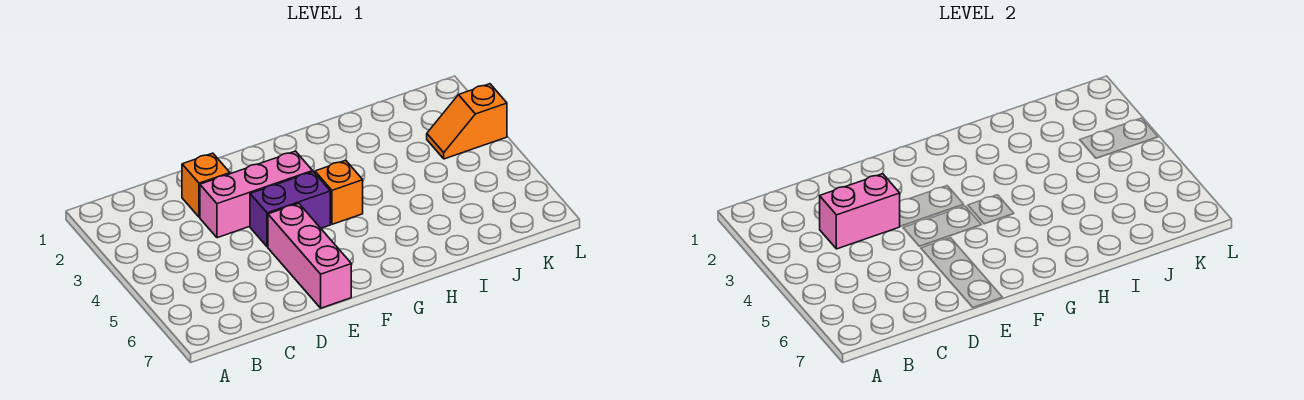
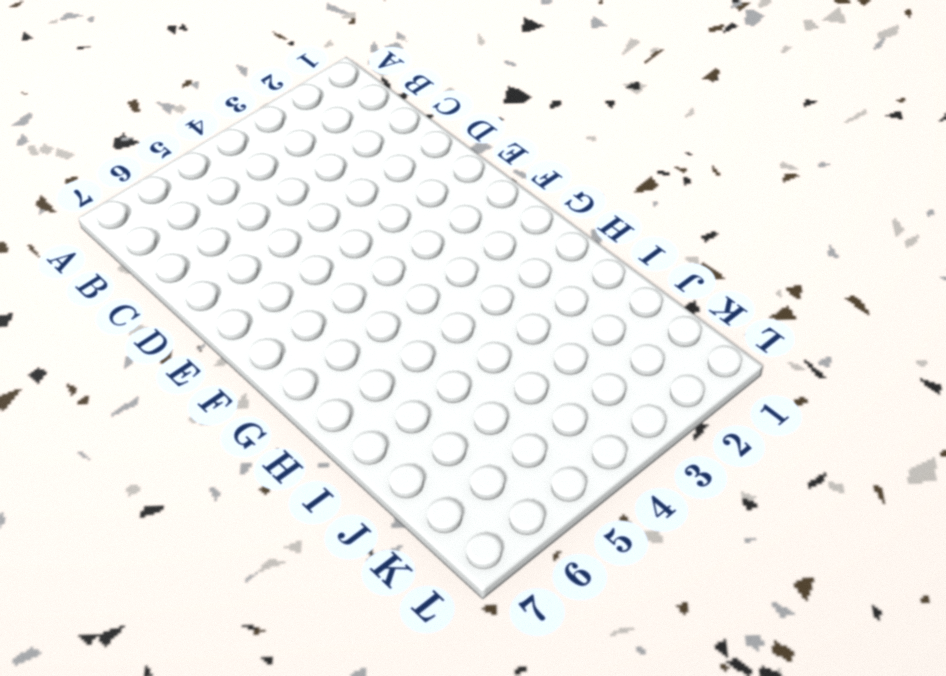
none -> orange brick D2 level 1
none -> pink brick D3:F3 level 1

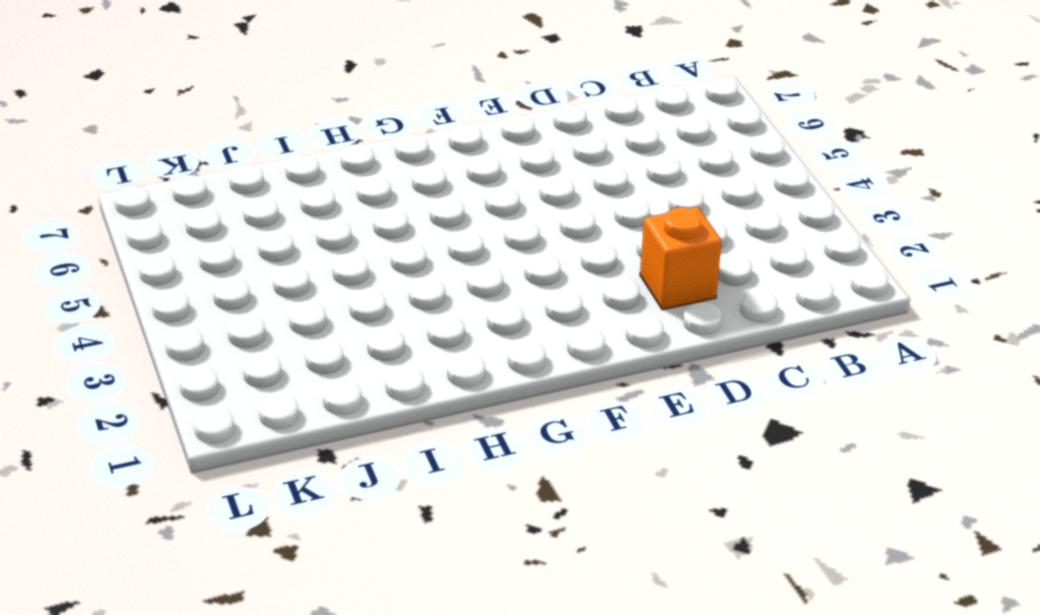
none -> pink brick D3:F3 level 1
none -> purple brick E4:F4 level 1

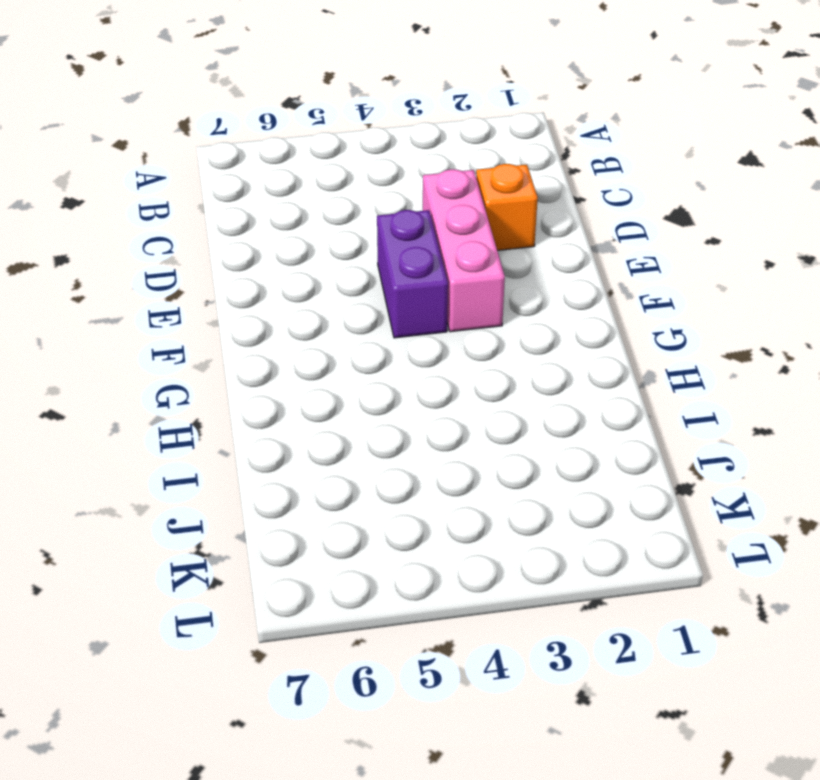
none -> pink brick E5:E7 level 1
none -> orange brick G4 level 1

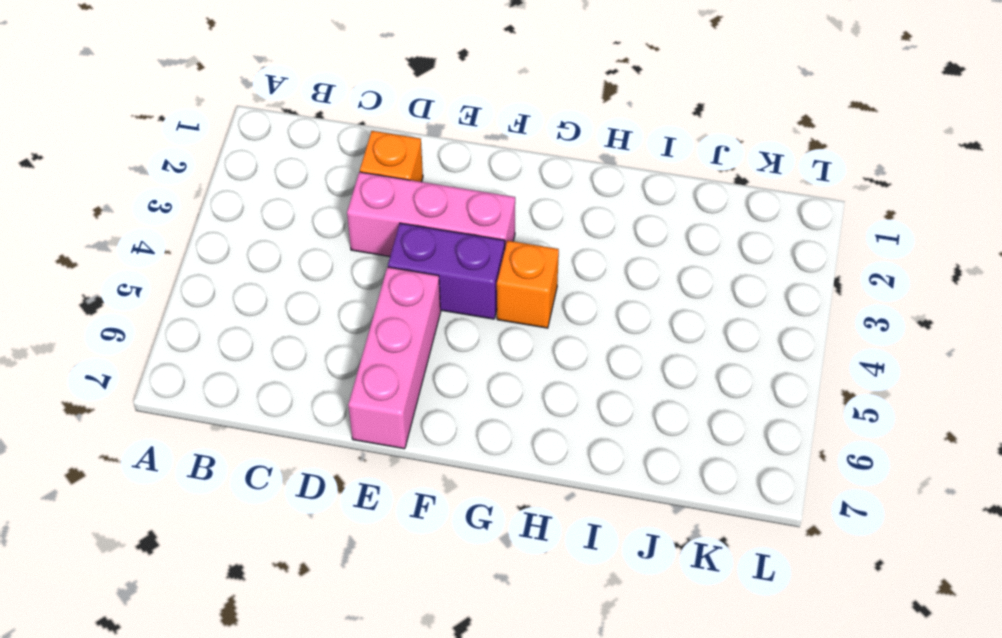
none -> orange slope K3:L3 level 1 top L
none -> pink brick C3:D3 level 2

